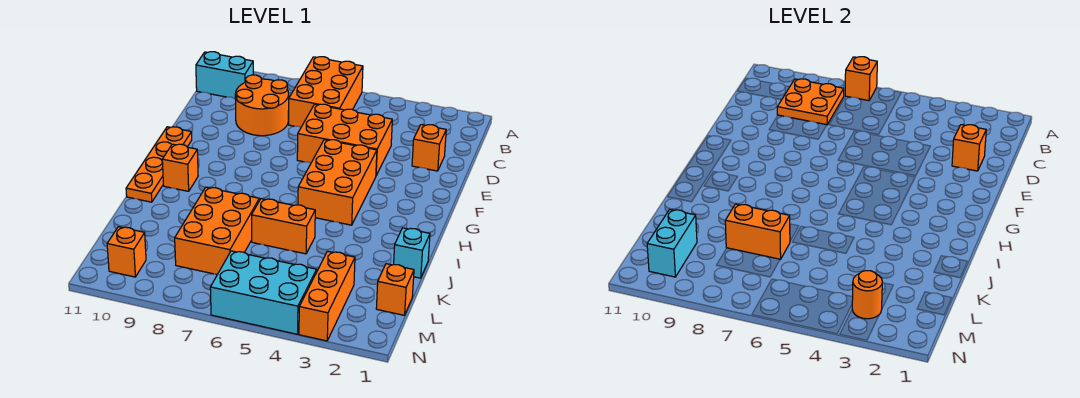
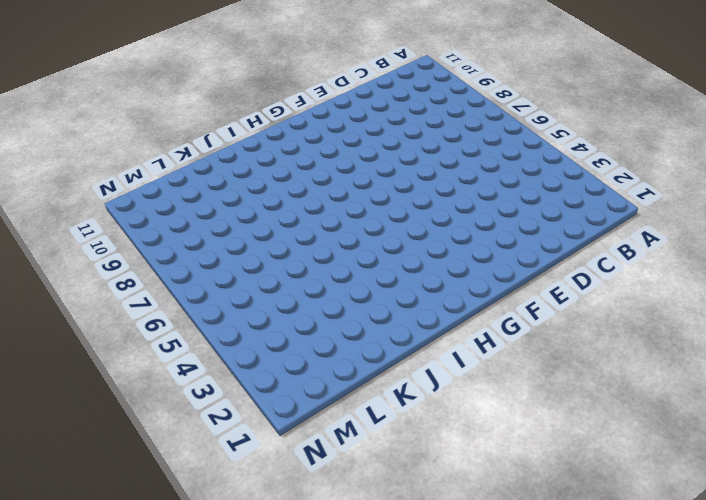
none -> orange brick A6:C7 level 1
none -> cyan brick B10:B11 level 1
none -> orange round brick C8:D9 level 1

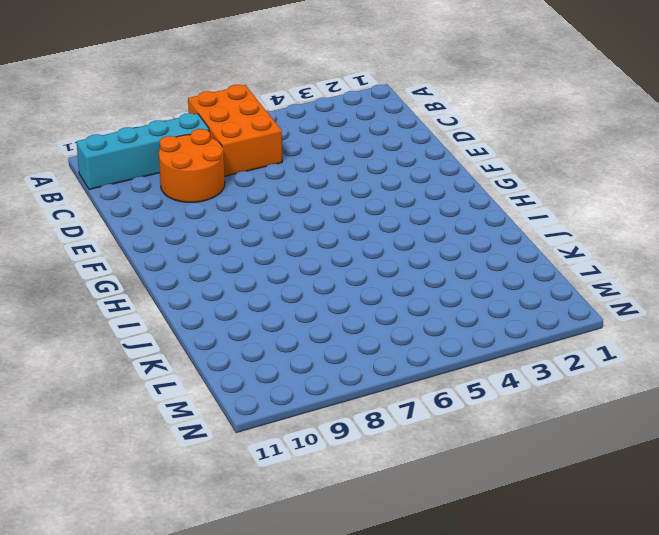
cyan brick B8:B11 level 1 -> cyan brick B10:B11 level 1
none -> orange brick D2 level 1
none -> orange brick D4:E6 level 1
none -> orange brick F4:H5 level 1

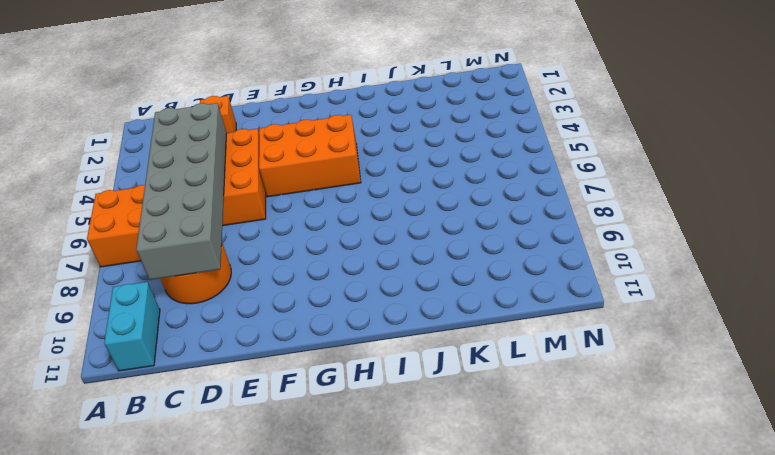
grey brick C4:D9 level 2 -> orange plate B8:C9 level 2
none -> orange plate F11:I11 level 1
none -> orange brick H10 level 1
none -> cyan brick J1 level 1

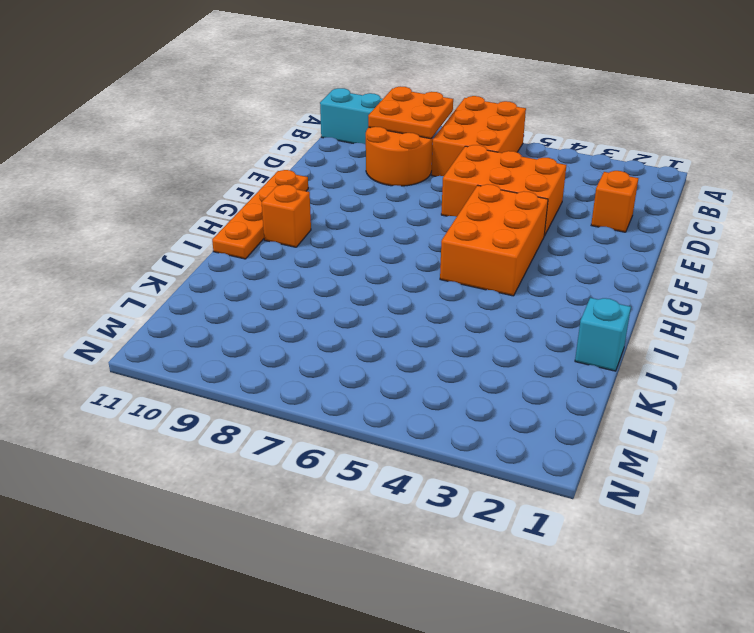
none -> orange brick J5:J6 level 1
none -> orange brick J7:L8 level 1
none -> orange brick L1 level 1

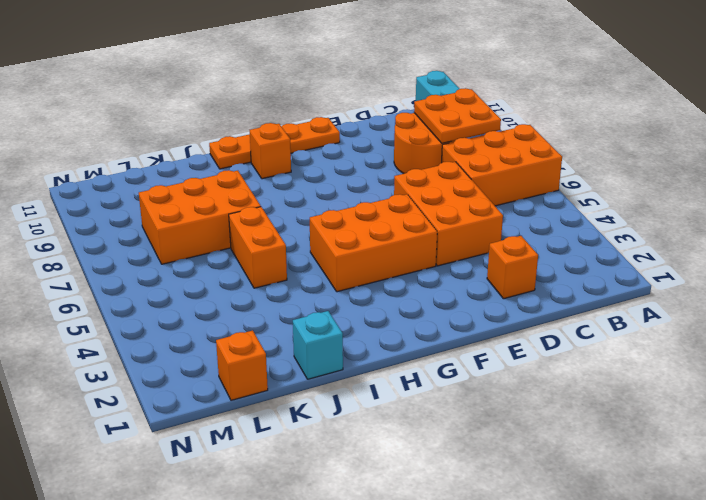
none -> orange brick L3:N3 level 1
none -> cyan brick M4:N6 level 1
none -> orange brick M10 level 1

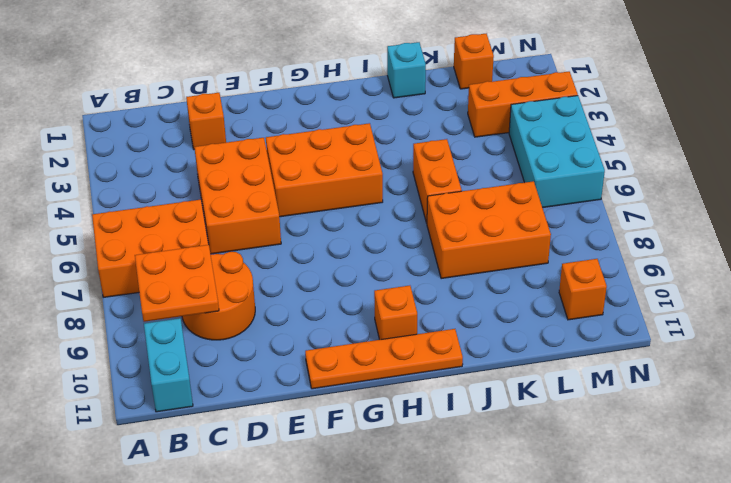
none -> orange brick A7 level 2
none -> orange brick D2 level 2
none -> orange brick K7:K8 level 2

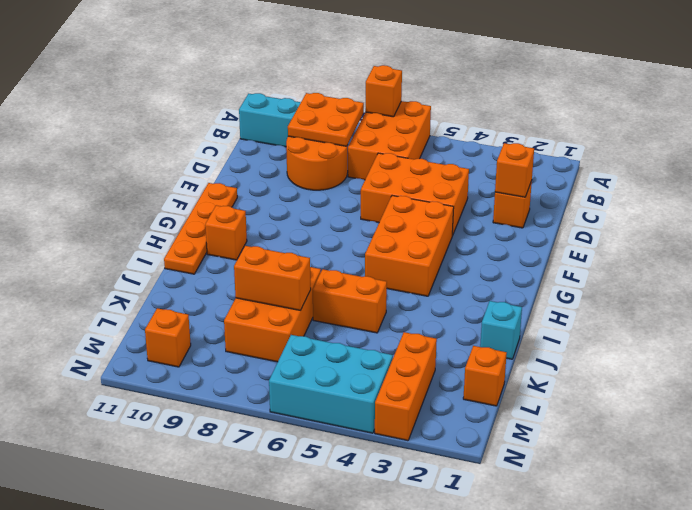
none -> cyan brick L10:M10 level 2
none -> orange round brick M3 level 2

